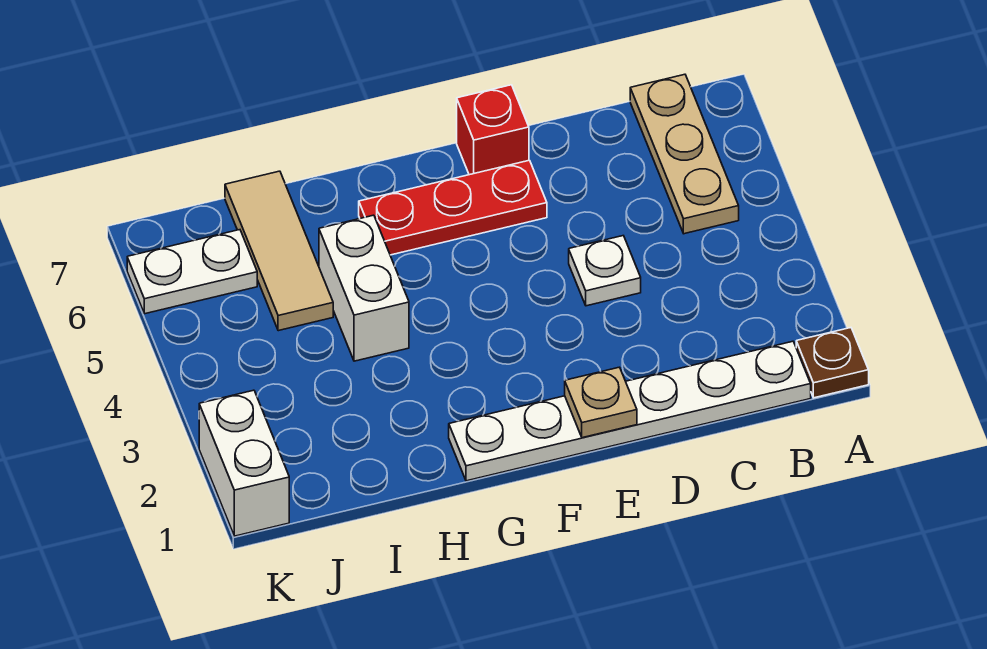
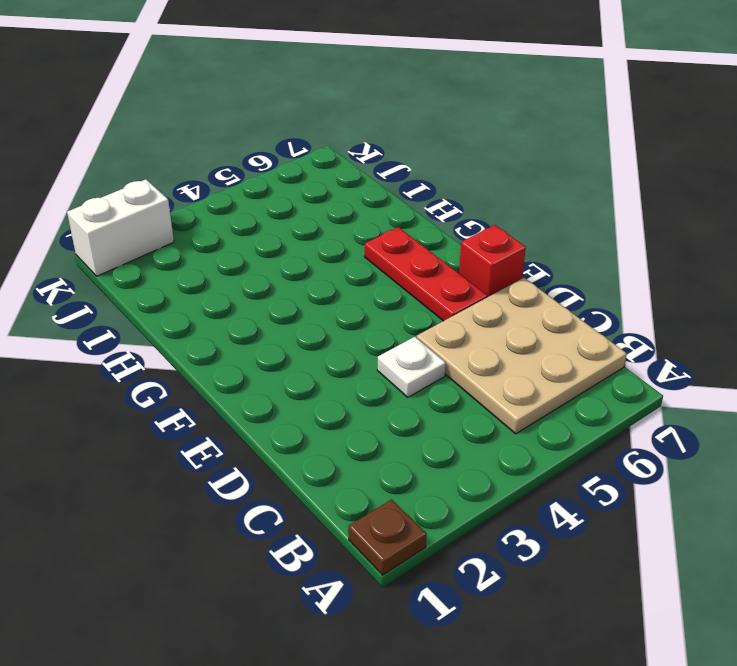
tan plate B5:D7 level 1 -> tan plate B5:B7 level 1
none -> white plate B1:G1 level 1
none -> white brick H4:H5 level 1

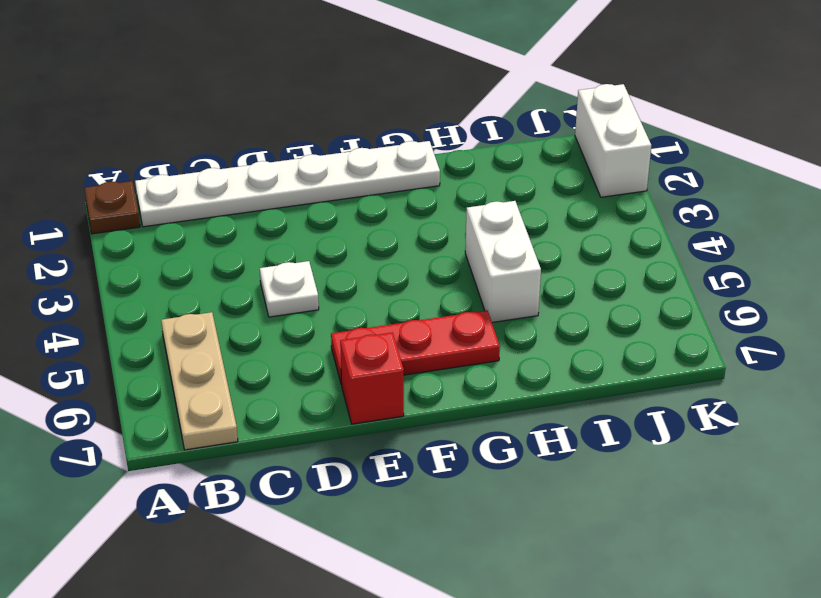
none -> tan tile I5:I7 level 1
none -> white plate J6:K6 level 1

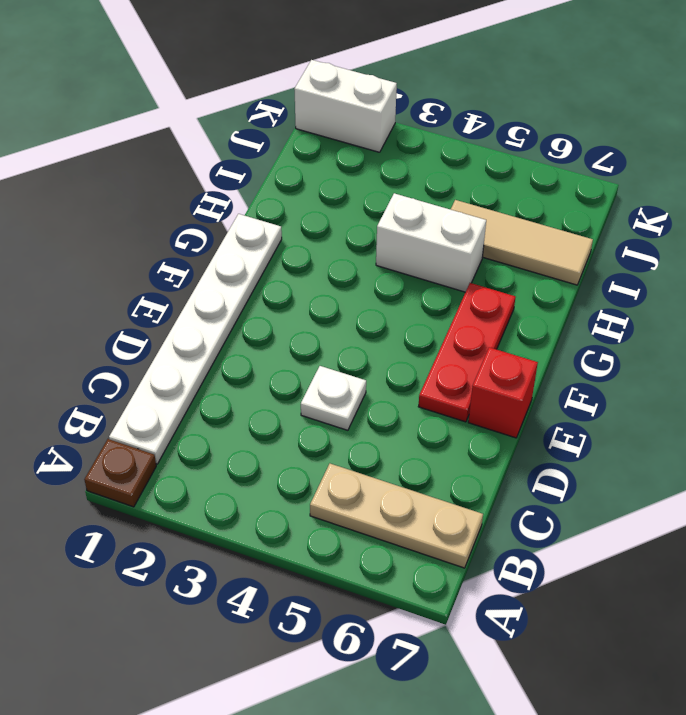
none -> white plate J6:K6 level 1
none -> tan plate E1 level 2

